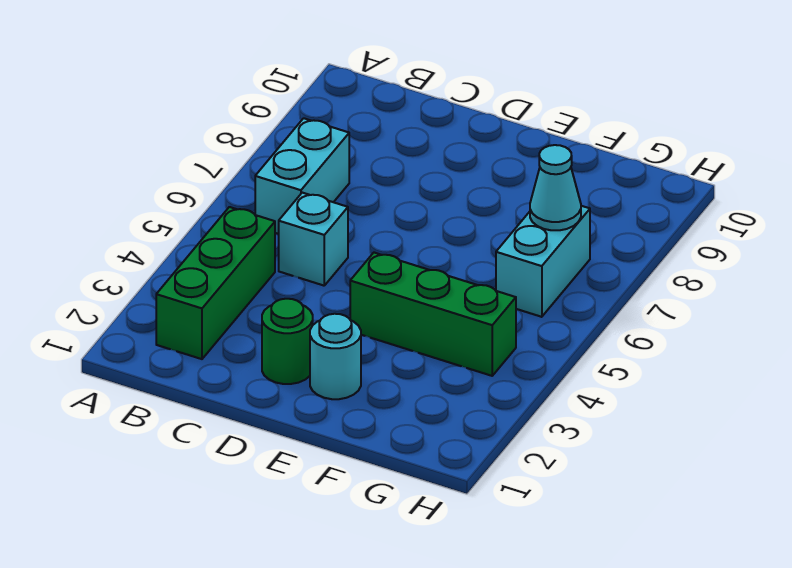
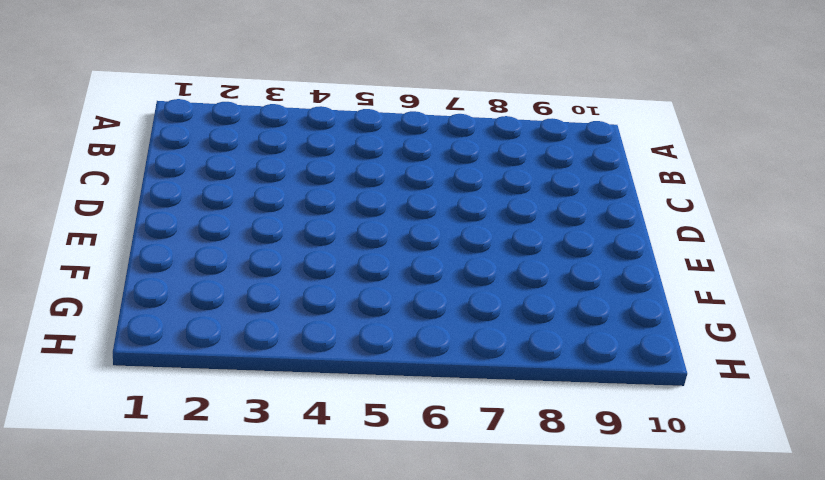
none -> green brick B2:B4 level 1
none -> cyan brick B6:B7 level 1

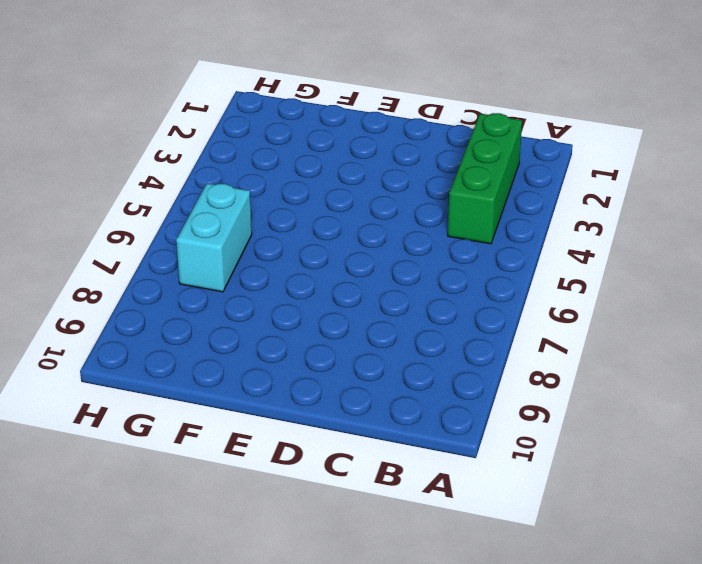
none -> cyan brick B6:B7 level 1
none -> cyan brick C5 level 1

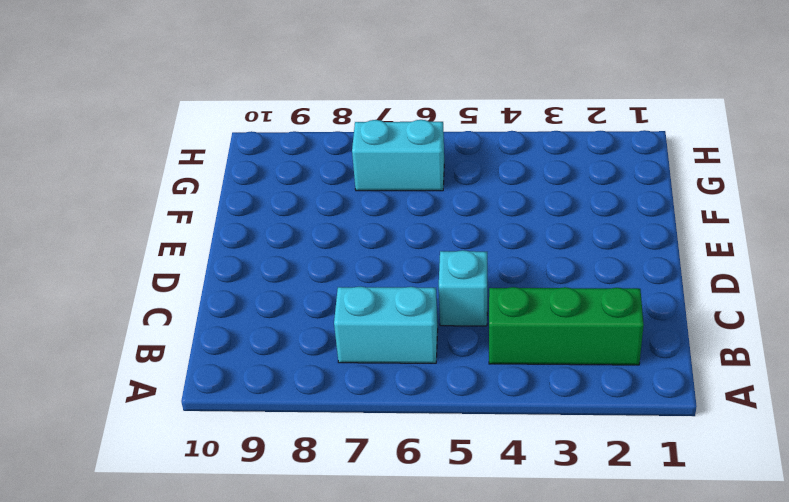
none -> green round brick D2 level 1
none -> cyan round brick E2 level 1

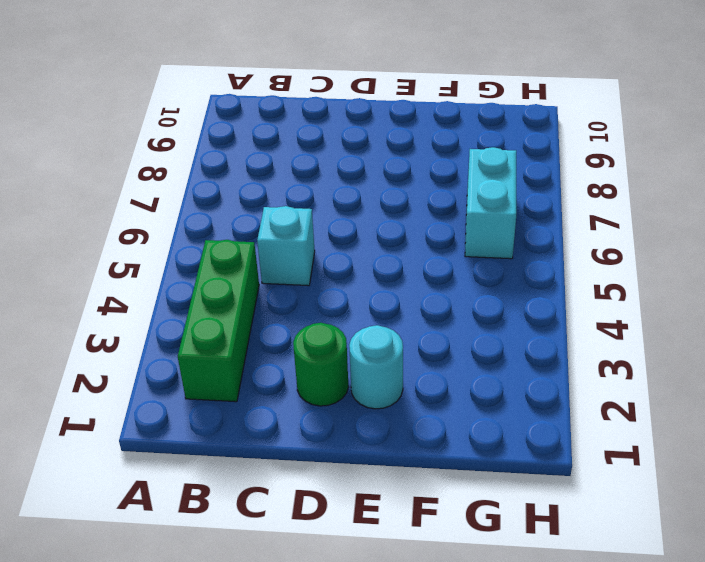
none -> cyan brick B6:B7 level 1
none -> green brick E4:G4 level 1

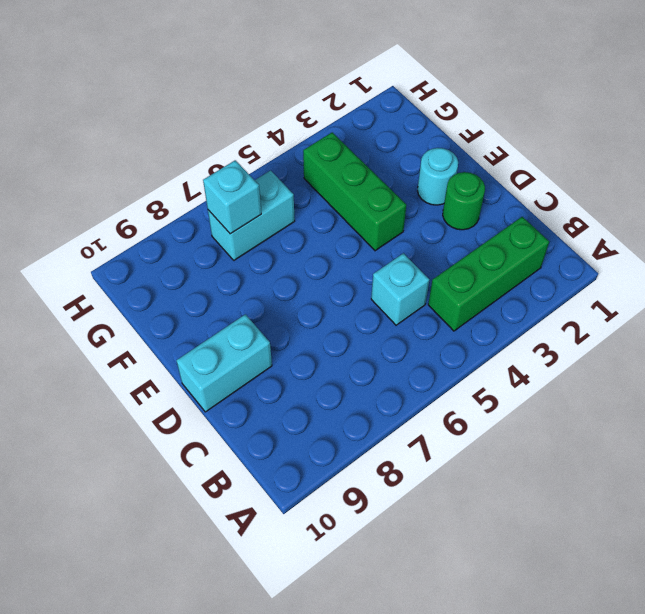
cyan brick D9:D10 level 1 -> cyan brick B6:B7 level 1
cyan brick G7 level 2 -> cyan cone G7 level 2

